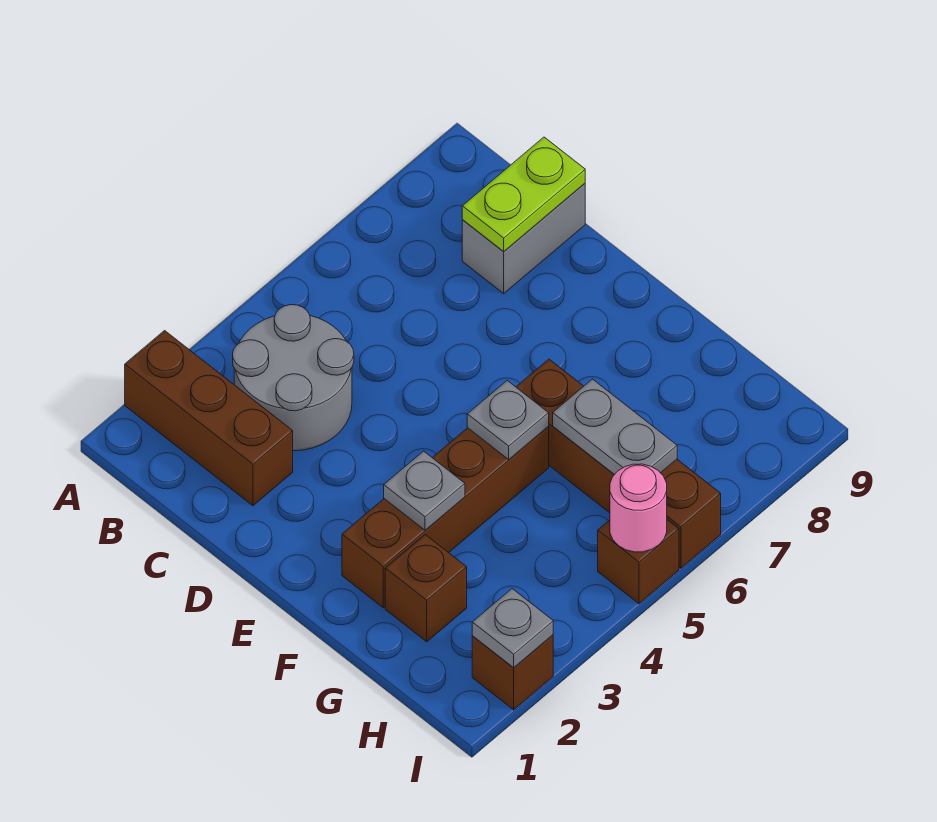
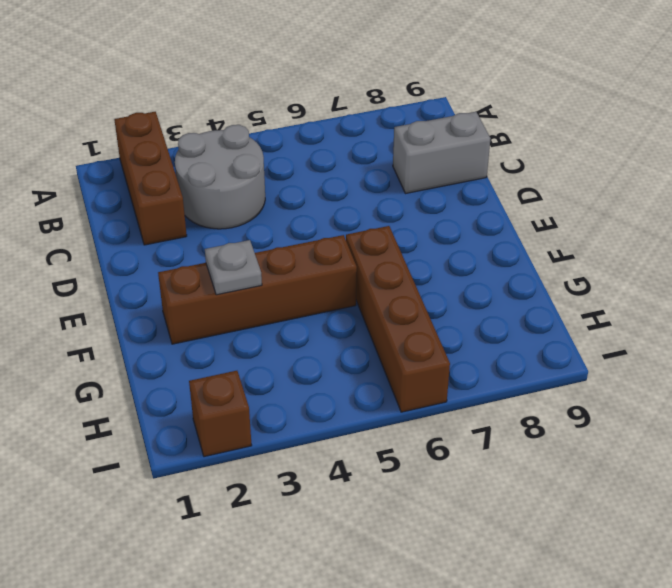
none -> brown brick G2 level 1
none -> brown brick I5 level 1
none -> lime plate C8:C9 level 2

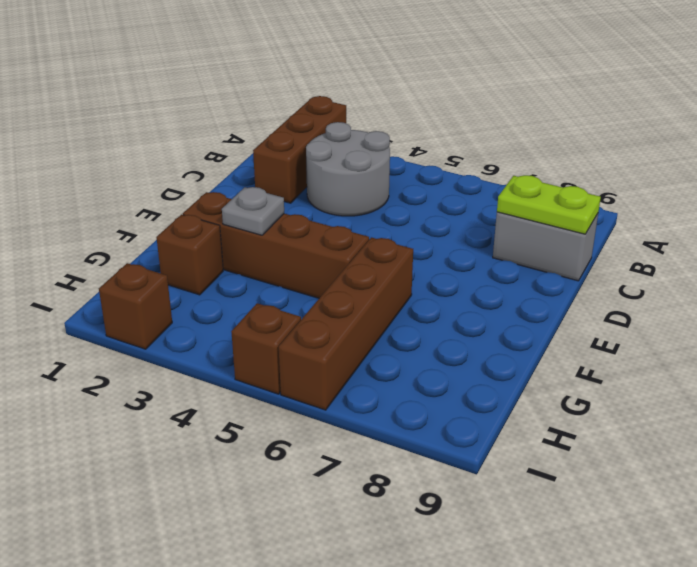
none -> grey plate F5 level 2
none -> grey plate G6:H6 level 2
none -> grey plate I2 level 2

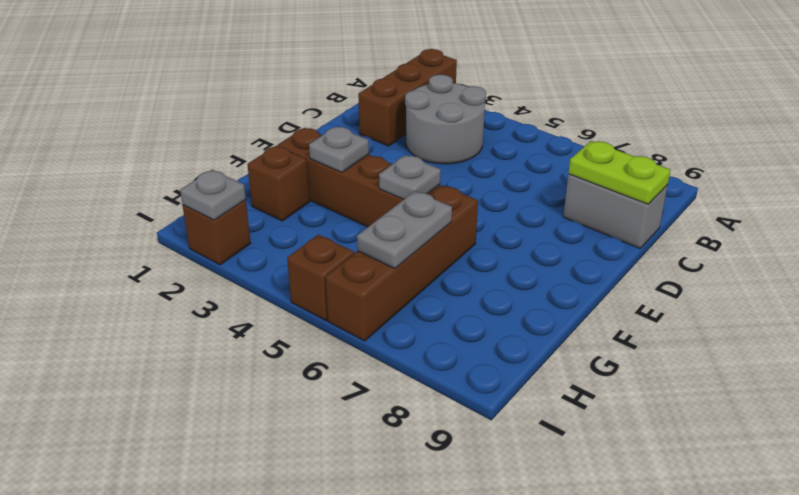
none -> pink round brick I5 level 2

